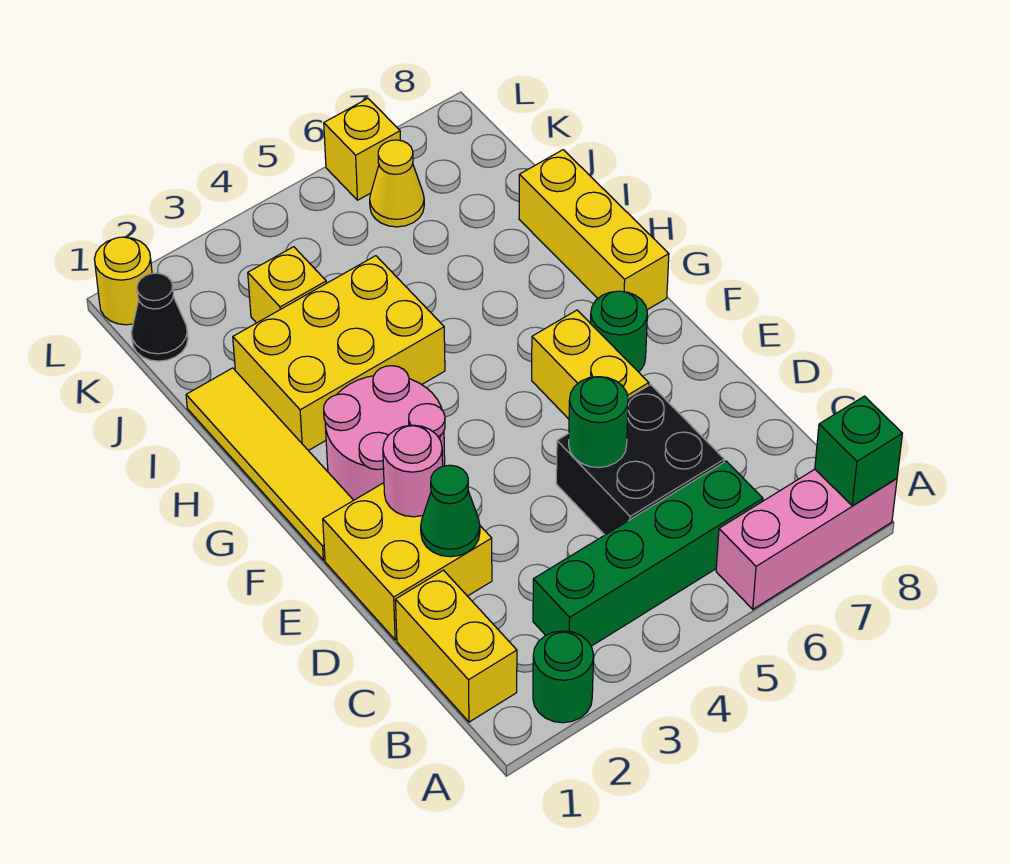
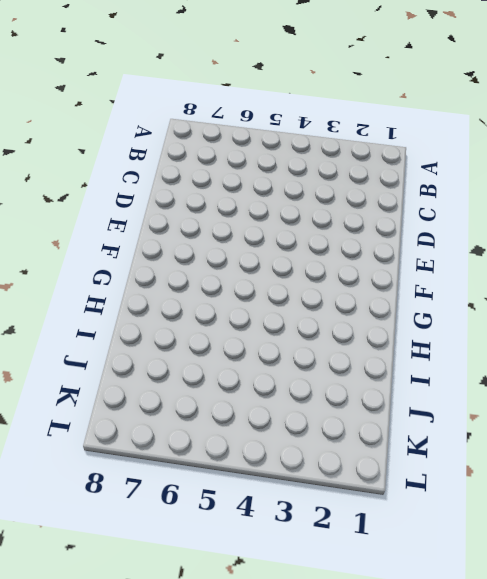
none -> green round brick A2 level 1
none -> pink brick A6:A8 level 1
none -> yellow brick B1:C1 level 1

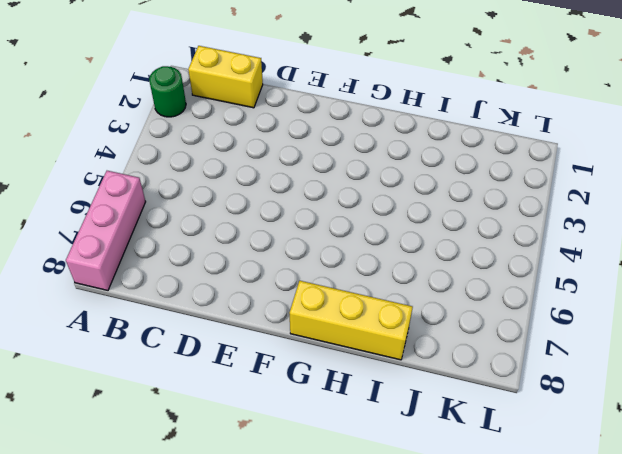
none -> green brick B3:B6 level 1
none -> black brick C5:D6 level 1
none -> yellow brick D1:E2 level 1

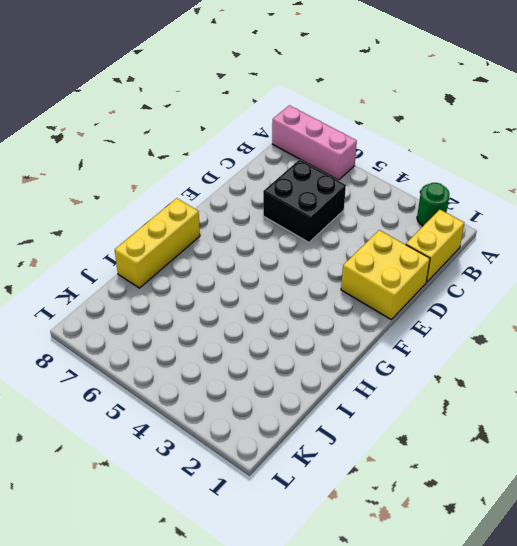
none -> green brick B3:B6 level 1
none -> yellow brick E6:F6 level 1
none -> yellow tile F1:I1 level 1

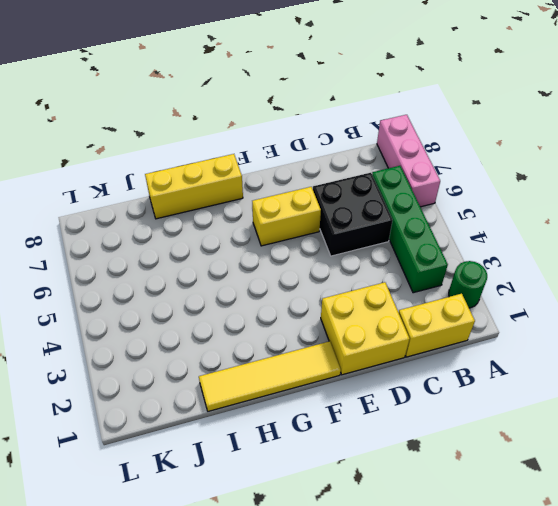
none -> pink round brick F2:G3 level 1
none -> green round brick F7 level 1
none -> yellow brick H2:I4 level 1

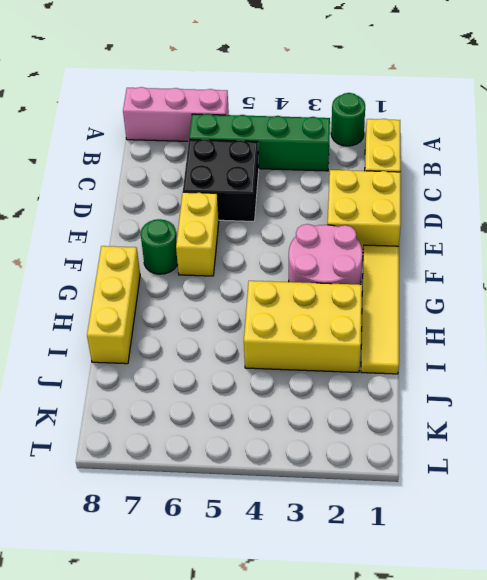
none -> yellow brick J3 level 1
none -> black cone K1 level 1
none -> yellow cone K6 level 1

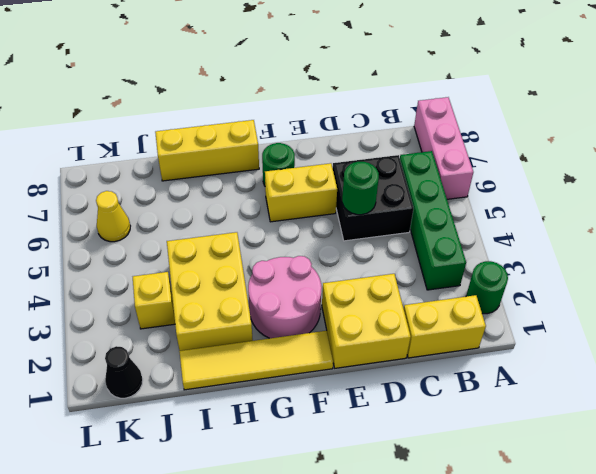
none -> yellow round brick L1 level 1
none -> yellow brick L6 level 1
none -> green brick A8 level 2

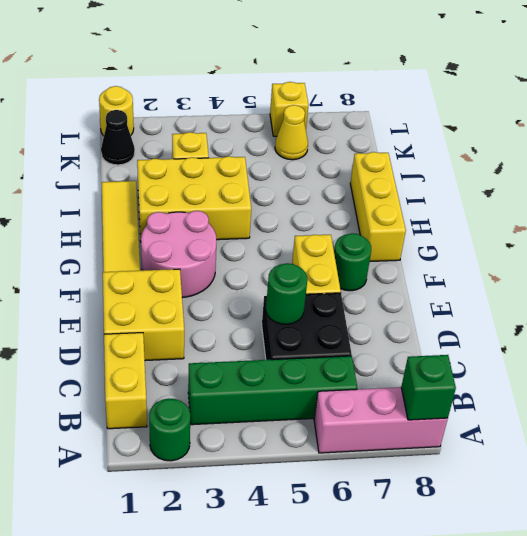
none -> green cone D2 level 2
none -> pink round brick E2 level 2

